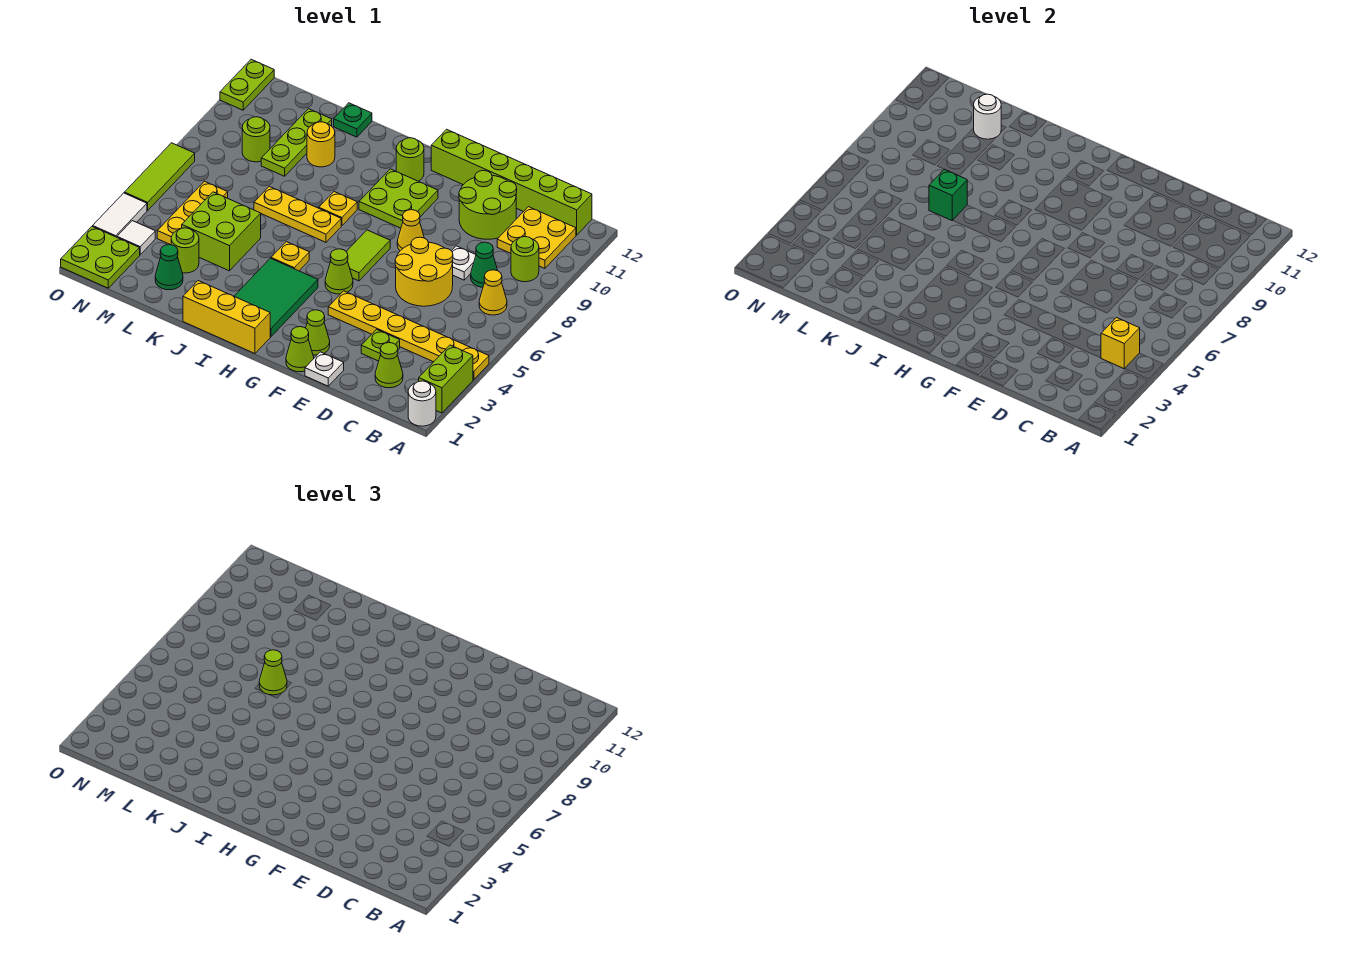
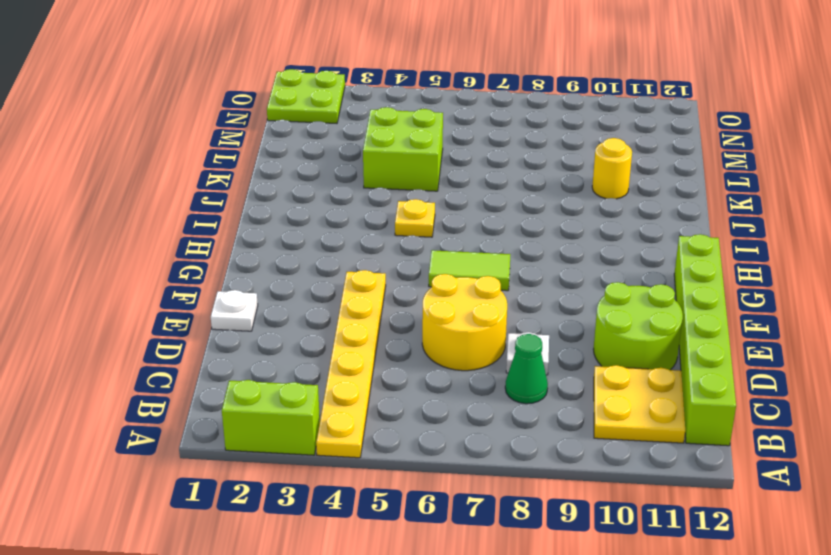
none -> white round brick A1 level 1
none -> yellow cone B7 level 1
none -> lime round brick B9 level 1
none -> lime cone C2 level 1

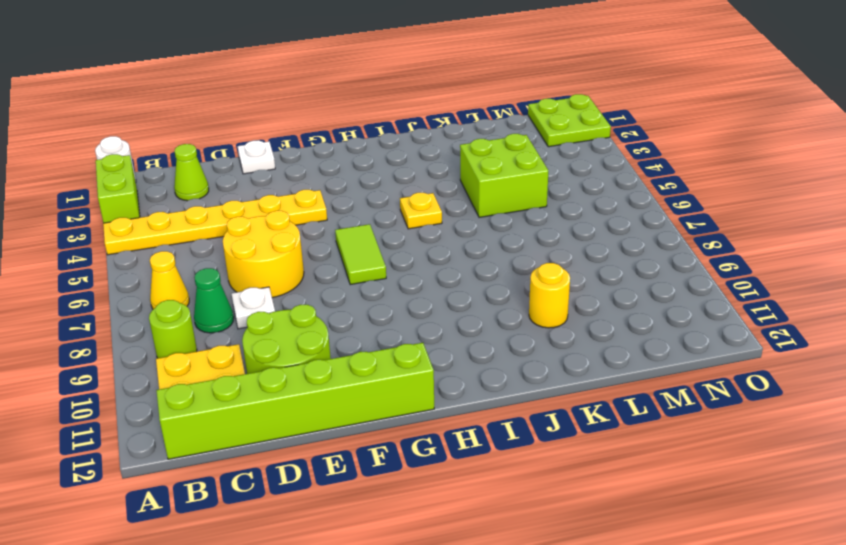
none -> lime plate D3 level 1
none -> lime cone F1 level 1
none -> lime cone F2 level 1
none -> yellow cone F8 level 1

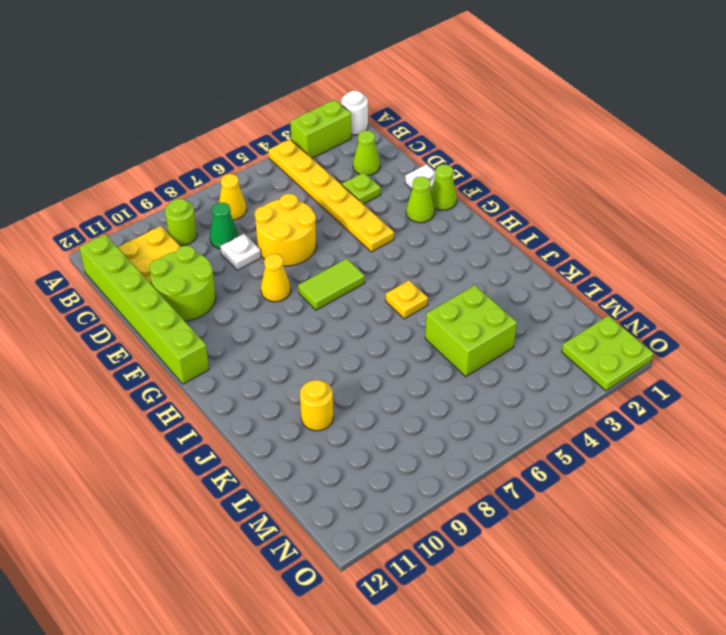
none -> lime cone G5 level 1
none -> lime plate G9:H10 level 1
none -> yellow brick H1:J1 level 1
none -> green tile H2:I4 level 1

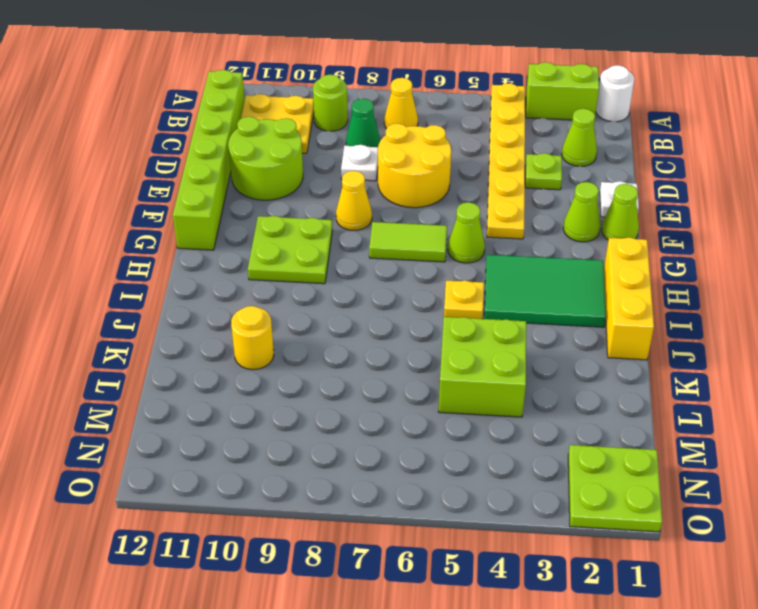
none -> lime round brick H11 level 1
none -> yellow plate I7:K7 level 1
none -> yellow plate I8 level 1
none -> green plate K12 level 1

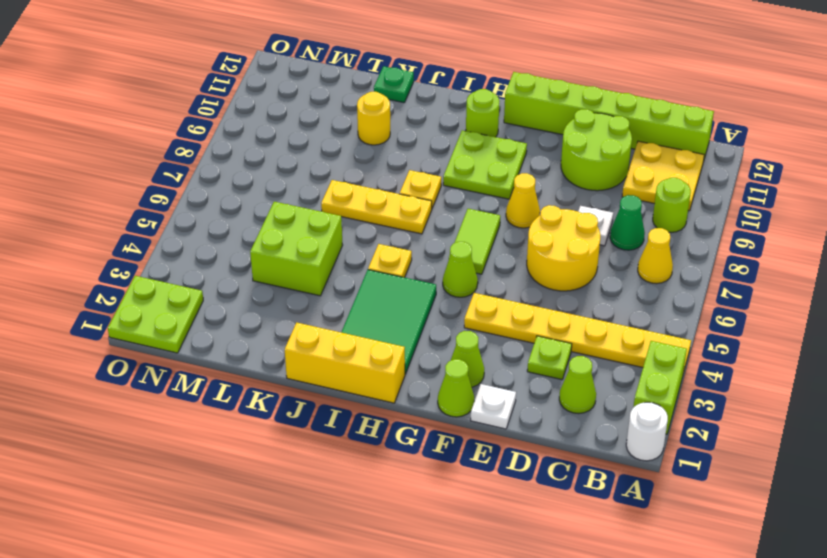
none -> green cone L2 level 1
none -> lime round brick L3 level 1
none -> lime plate L9:L11 level 1
none -> yellow plate M4:M6 level 1

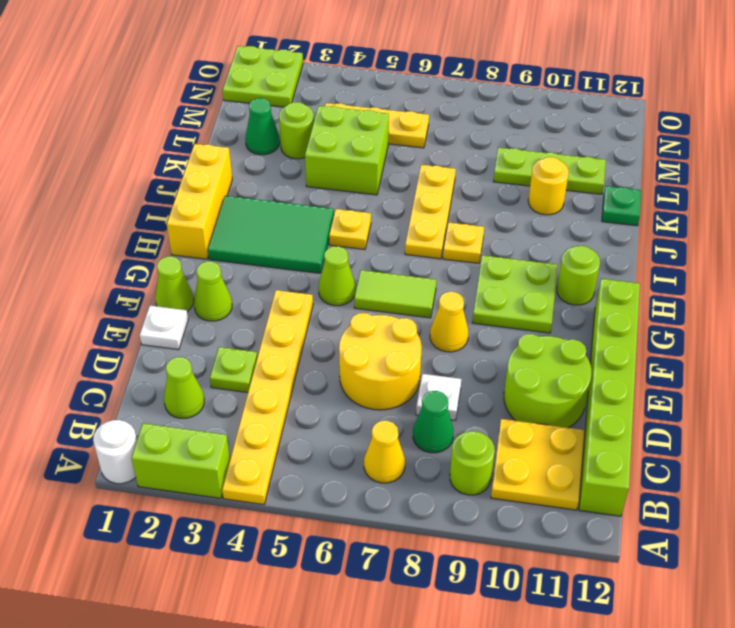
none -> lime round brick M9 level 1
none -> white tile N3 level 1
none -> white tile O3:O4 level 1
none -> lime tile O5:O7 level 1

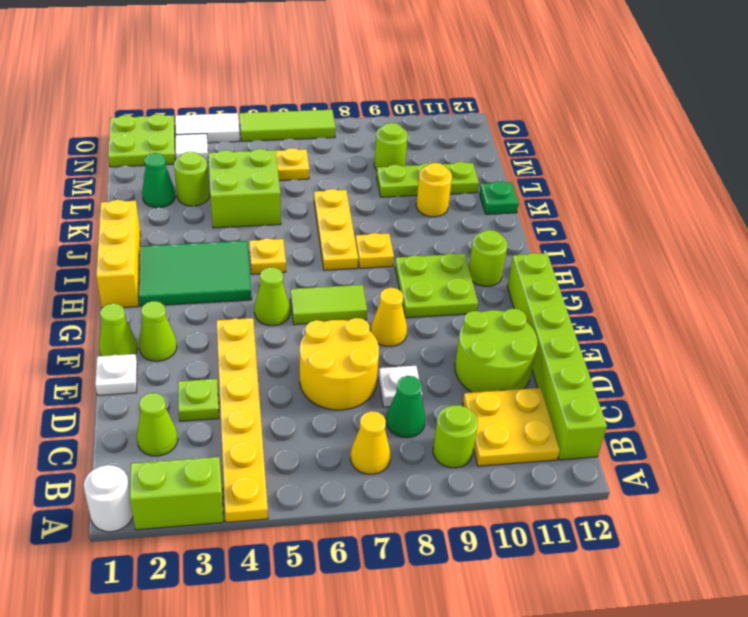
none -> lime plate O11:O12 level 1
none -> yellow brick B4 level 2
none -> green brick K7 level 2
none -> white round brick L11 level 2

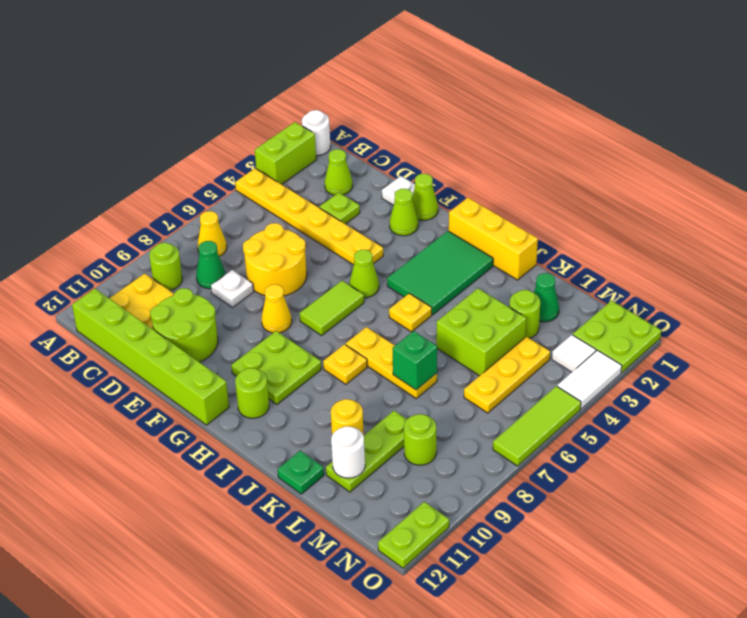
none -> yellow brick B4 level 2
none -> lime cone K7 level 3

